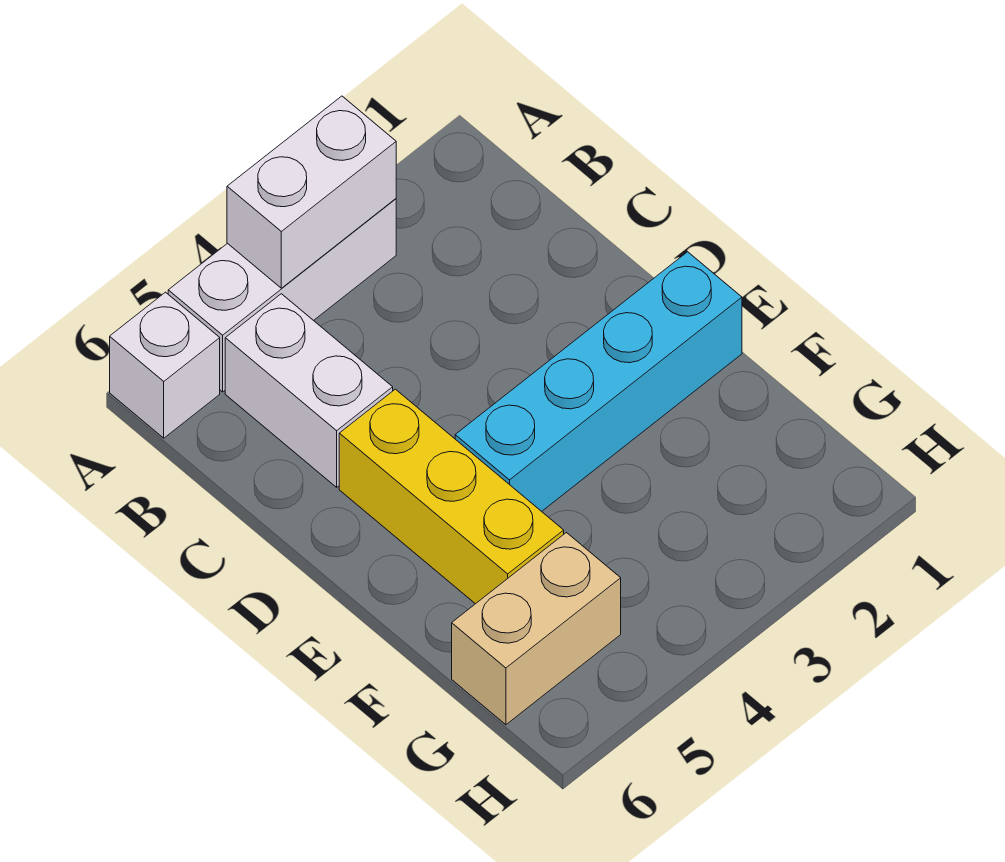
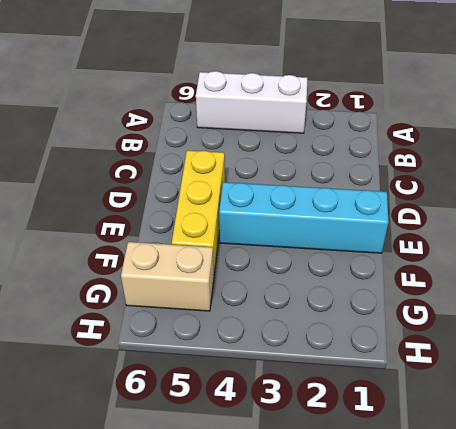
none -> white brick A6 level 1
none -> white brick B5:C5 level 1

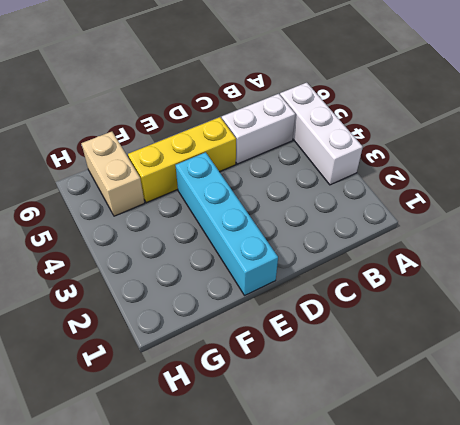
none -> white brick A6 level 1
none -> white brick A3:A4 level 2

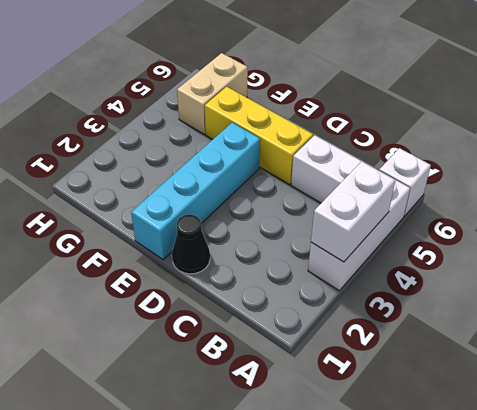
black cone D1 level 1 -> none

